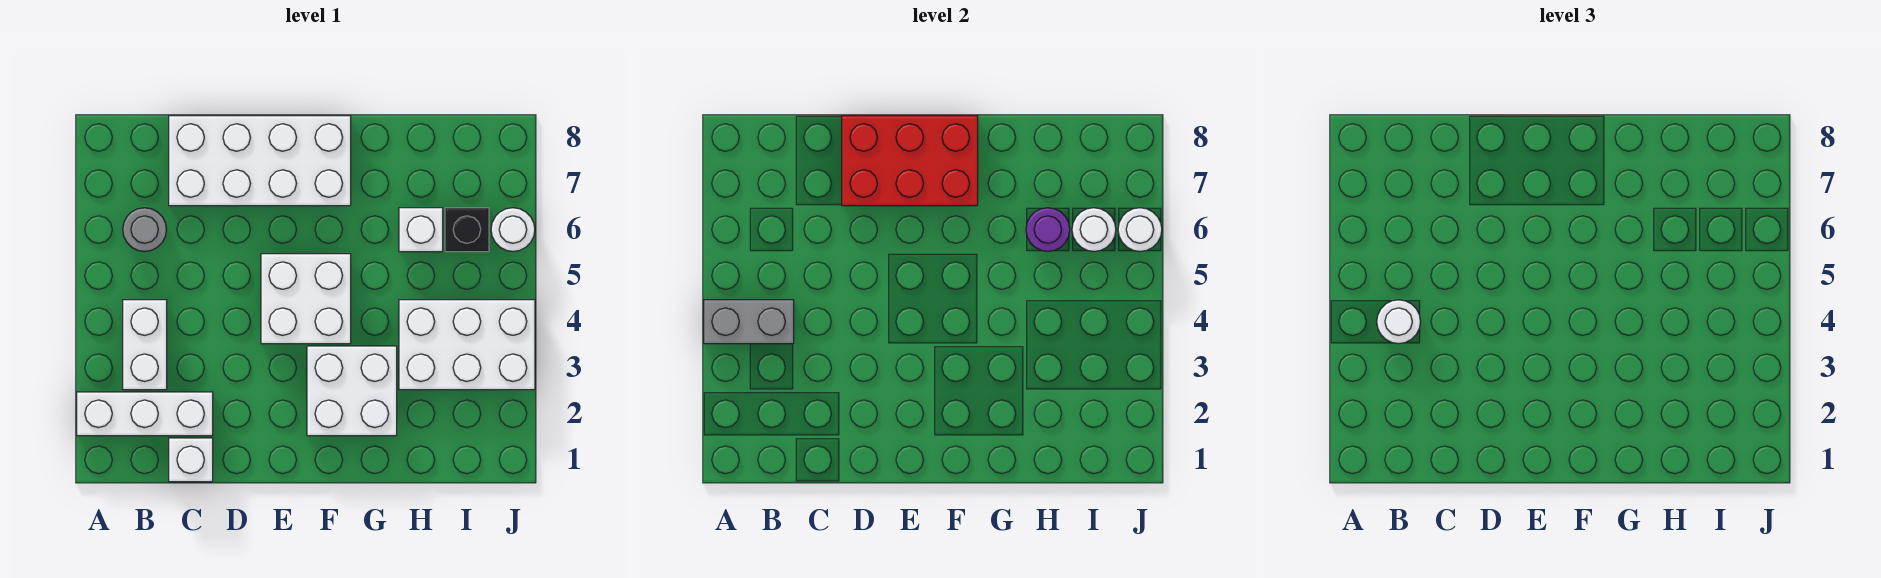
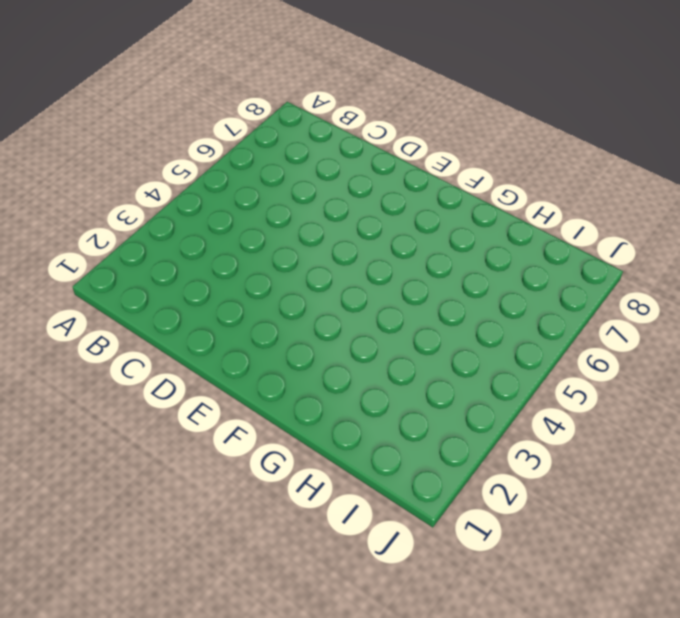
none -> white brick A2:C2 level 1
none -> white brick B3:B4 level 1
none -> grey round brick B6 level 1

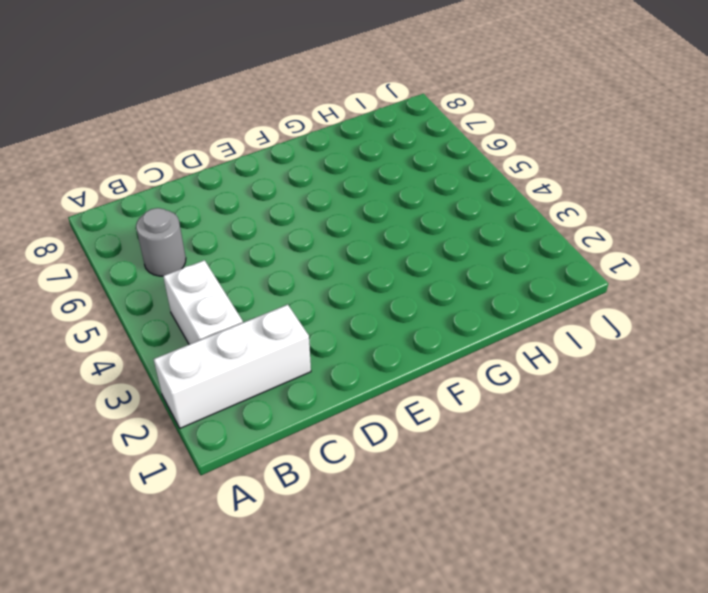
none -> white brick C1 level 1
none -> white brick C7:F8 level 1
none -> white brick E4:F5 level 1

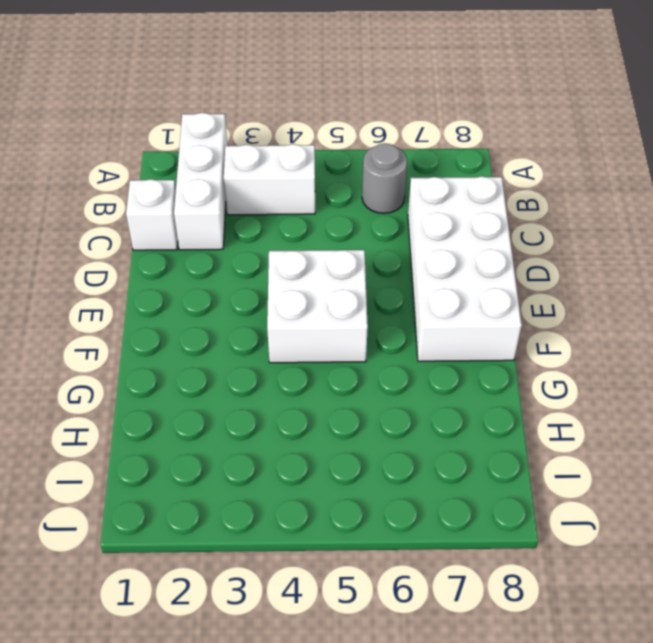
none -> white brick F2:G3 level 1
none -> white brick H3:J4 level 1
none -> white brick H6 level 1

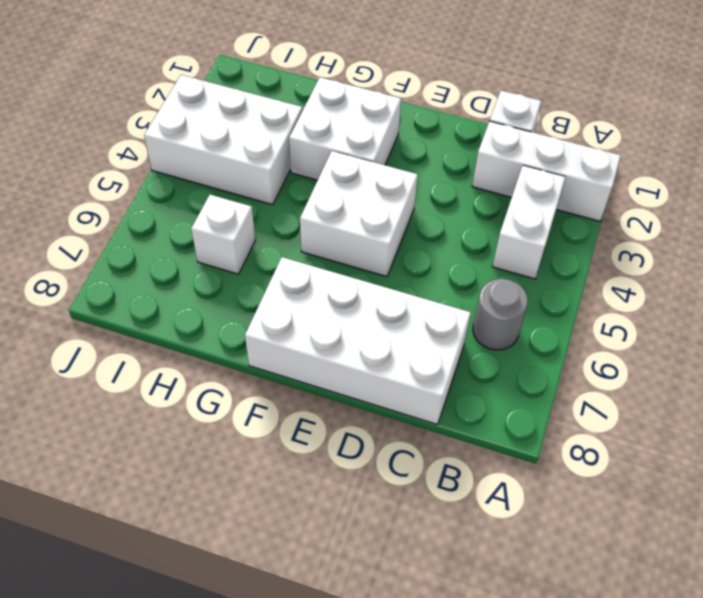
none -> black brick I6 level 1
none -> white round brick J6 level 1
none -> grey brick A4:B4 level 2

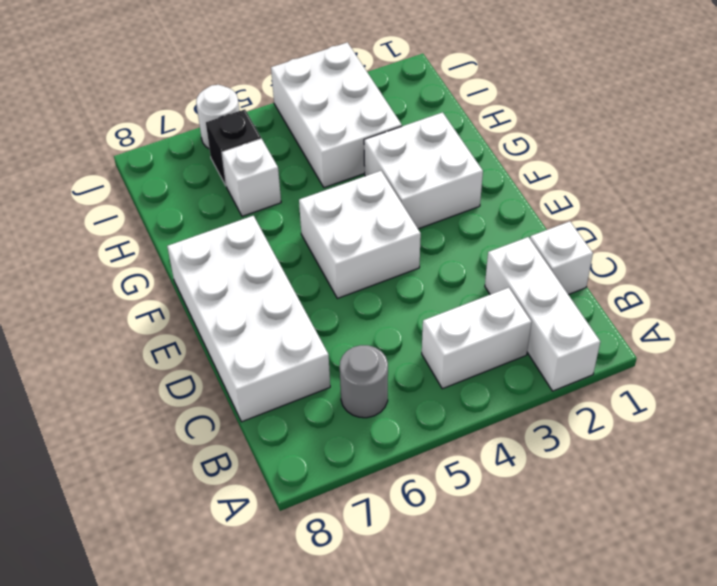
none -> grey brick A4:B4 level 2
none -> red brick D7:F8 level 2
none -> purple round brick H6 level 2

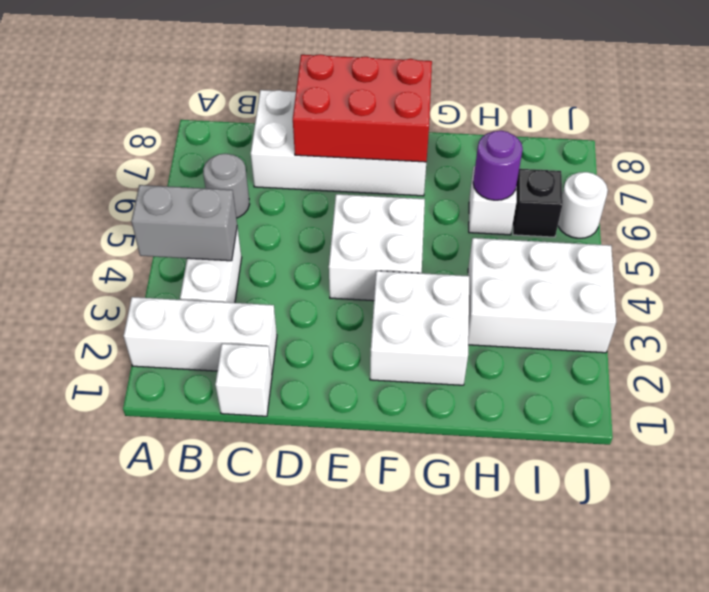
none -> white round brick I6 level 2
none -> white round brick J6 level 2
none -> white round brick B4 level 3

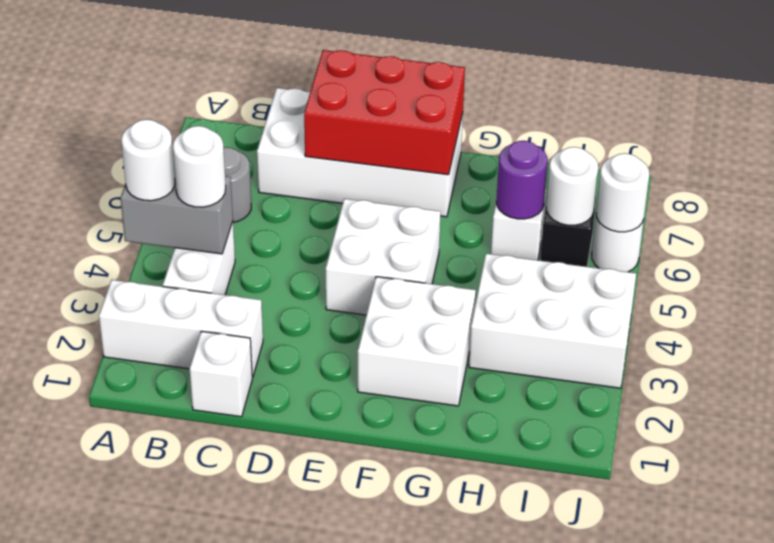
white round brick A4 level 3 -> none

